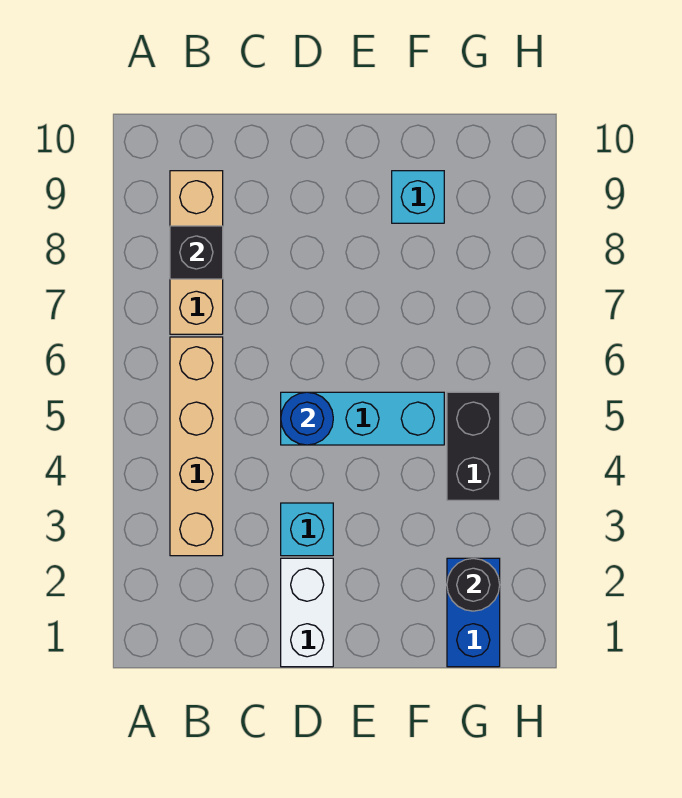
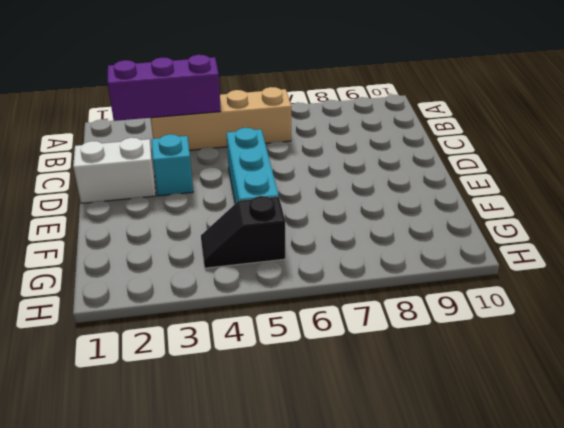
purple brick B2:B4 level 2 -> none
black slope G4:G5 level 1 top 5 -> black brick G4:G5 level 1
none -> tan brick B7:B9 level 1
none -> cyan brick F9 level 1

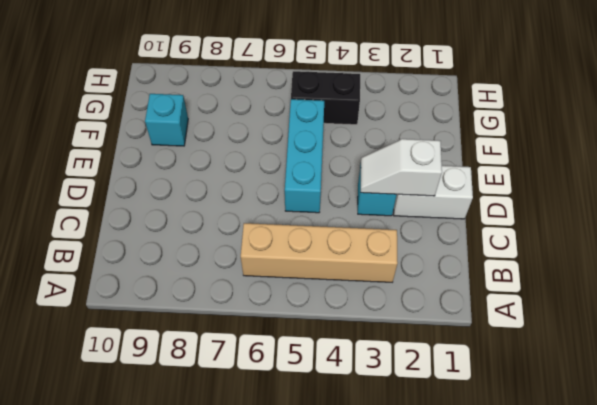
white slope D2:D3 level 2 top 2 -> none
none -> tan brick B7:B9 level 1
none -> blue brick G1:G2 level 1

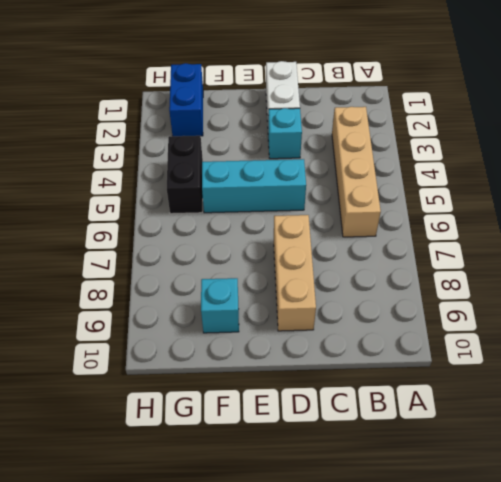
tan brick D7:D9 level 1 -> tan brick B7:B9 level 1
none -> black brick B8 level 2
none -> blue round brick D5 level 2

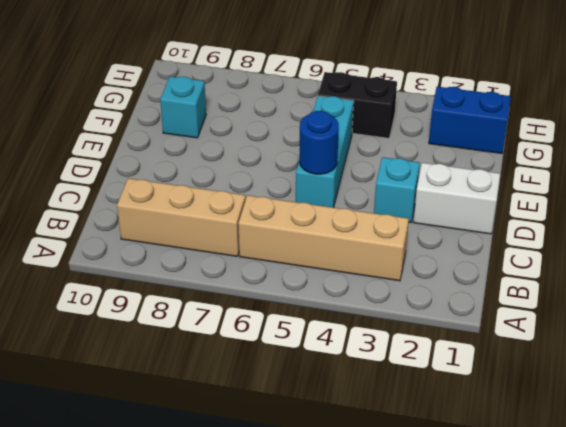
none -> black brick B8 level 2
none -> black round brick G2 level 2

